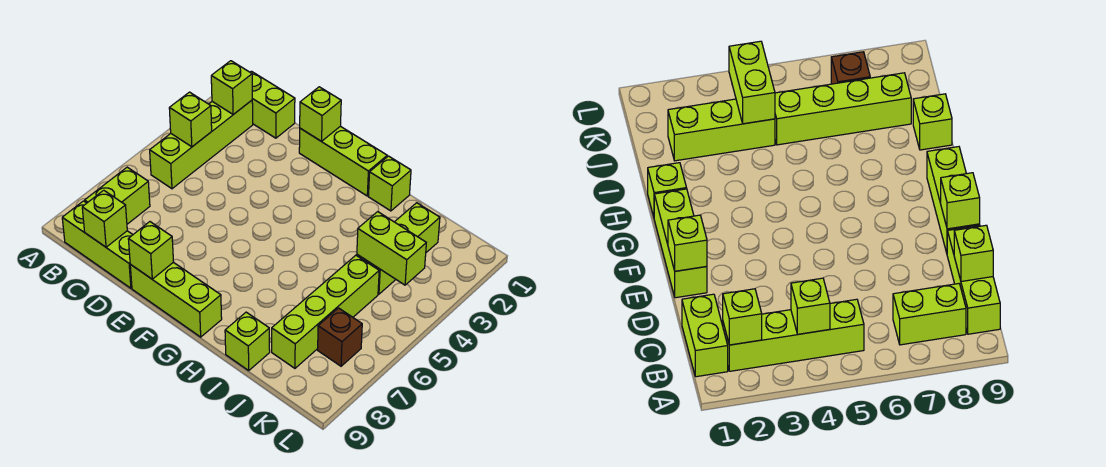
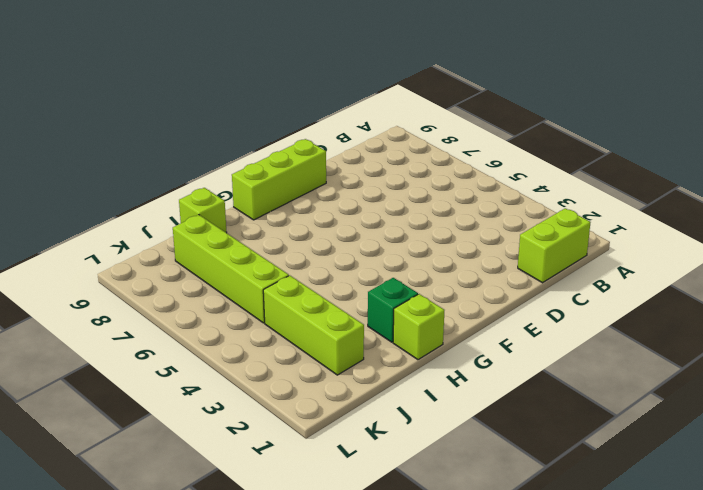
green brick H2 level 1 -> none
none -> lime brick B2:B5 level 1
none -> lime brick B7:B8 level 1
none -> lime brick B9:D9 level 1

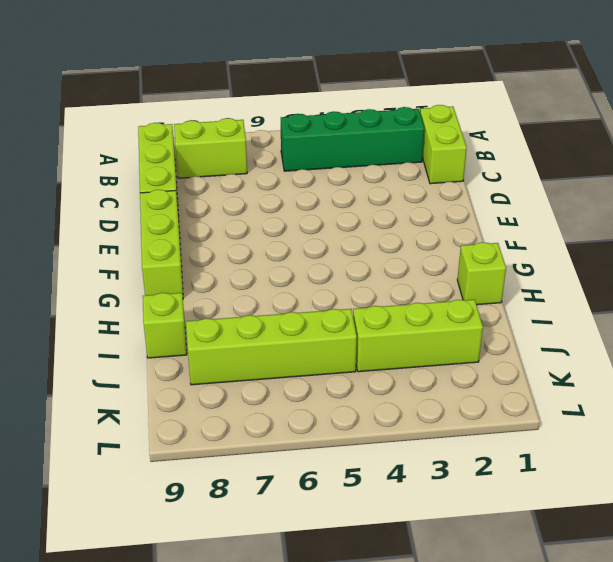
green brick B2:B5 level 1 -> lime brick B2:B5 level 1
none -> lime brick E1:G1 level 1
none -> brown brick K7 level 1
none -> lime brick B2 level 2

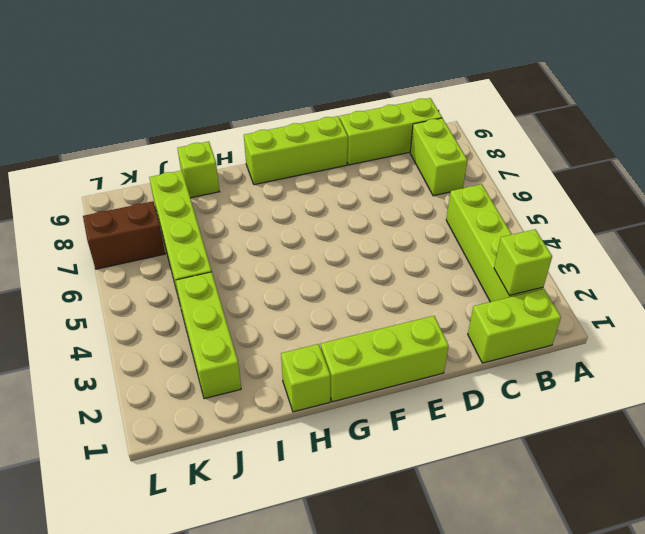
brown brick K7:L7 level 1 -> brown brick K7 level 1
none -> lime brick B4 level 2
none -> lime brick C9 level 2
none -> lime brick E1 level 2

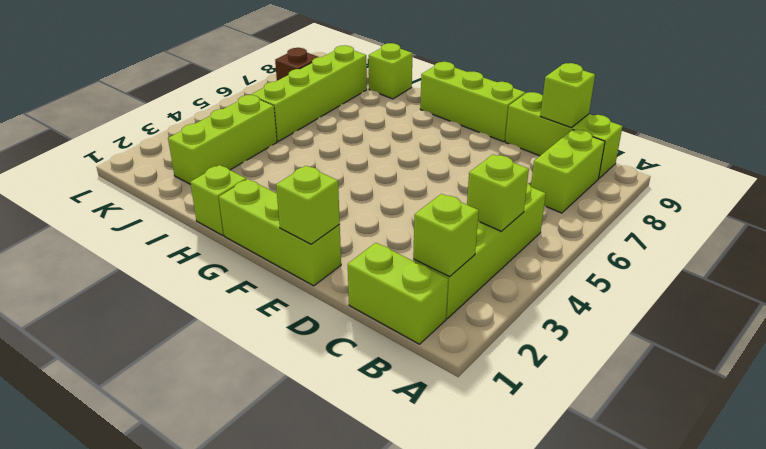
none -> lime brick E9 level 2
none -> lime brick J4:K4 level 2

